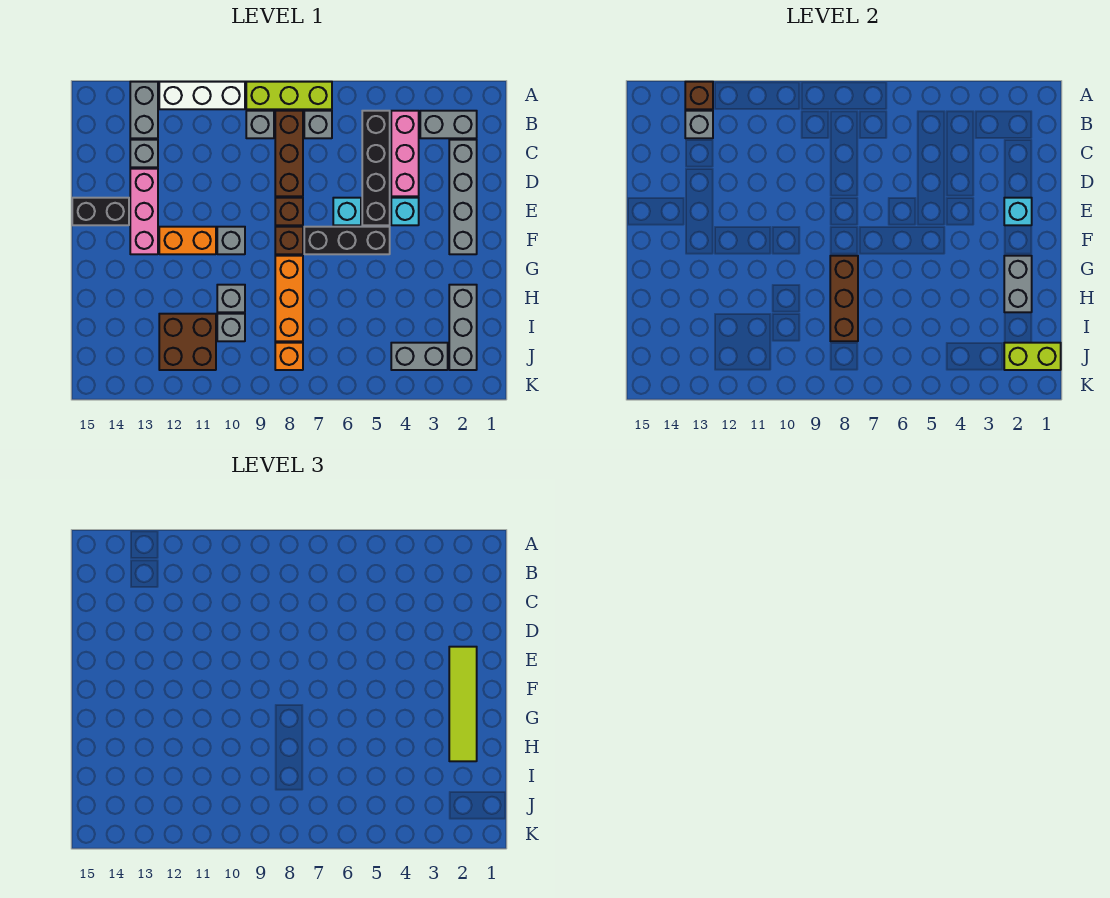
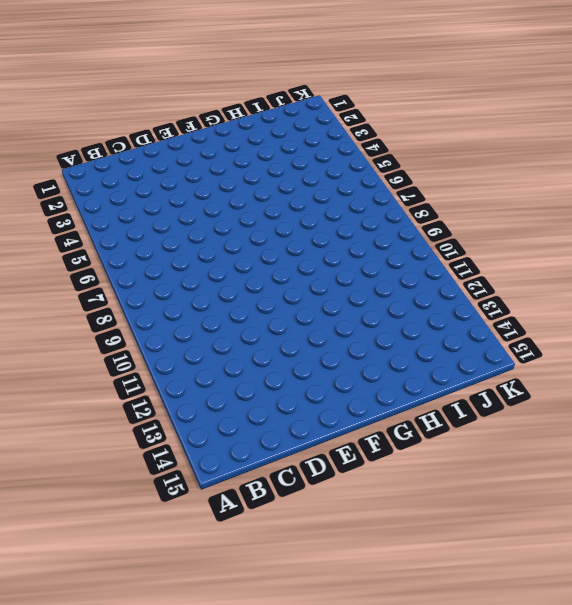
none -> lime brick A7:A9 level 1
none -> white brick A10:A12 level 1
none -> grey brick A13:B13 level 1
none -> grey brick B2:B3 level 1

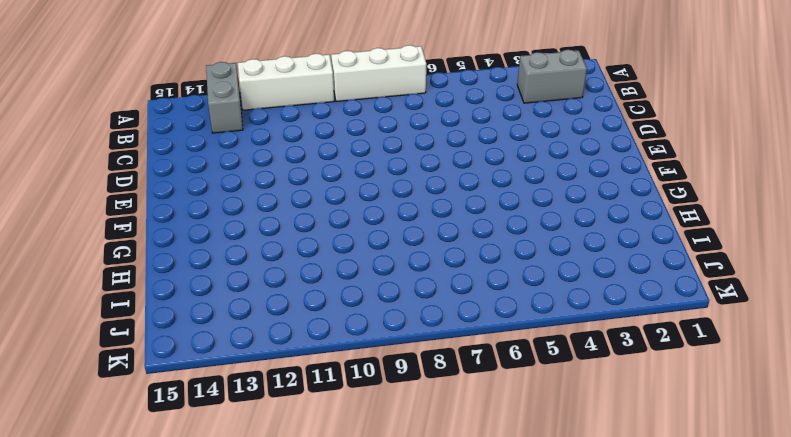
white brick A7:A9 level 1 -> lime brick A7:A9 level 1
none -> pink brick B4:D4 level 1
none -> black brick B5:E5 level 1
none -> grey brick B7 level 1
none -> brown brick B8:D8 level 1

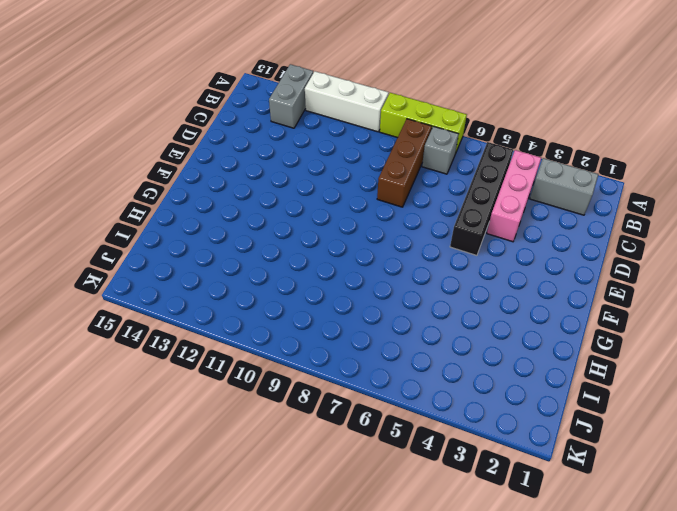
none -> grey brick B9 level 1
none -> grey brick C2:F2 level 1
none -> grey brick C13 level 1
none -> pink brick D13:F13 level 1

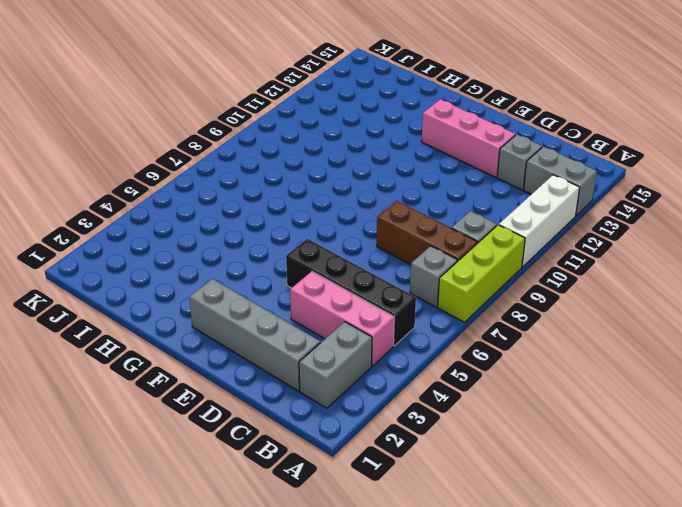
none -> cyan brick E4 level 1
none -> cyan brick E6 level 1
none -> brown brick E8 level 1
none -> black brick E14:E15 level 1

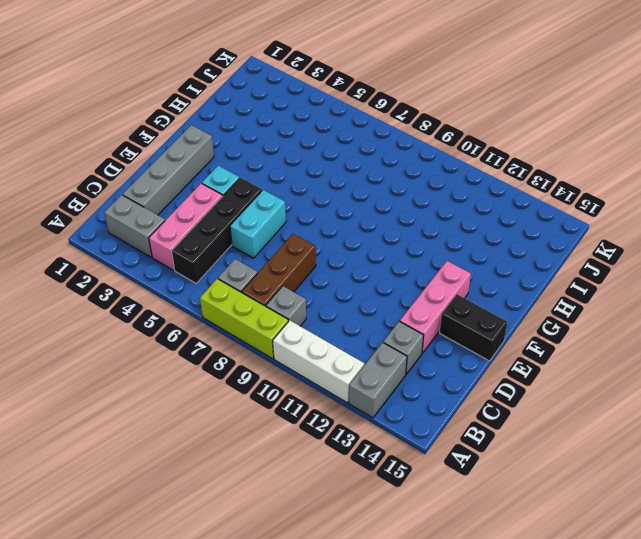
cyan brick D6:E6 level 1 -> cyan brick E6 level 1
none -> brown brick E8 level 1
none -> black brick F5:F7 level 1
none -> brown brick F8 level 1
none -> grey brick F10 level 1

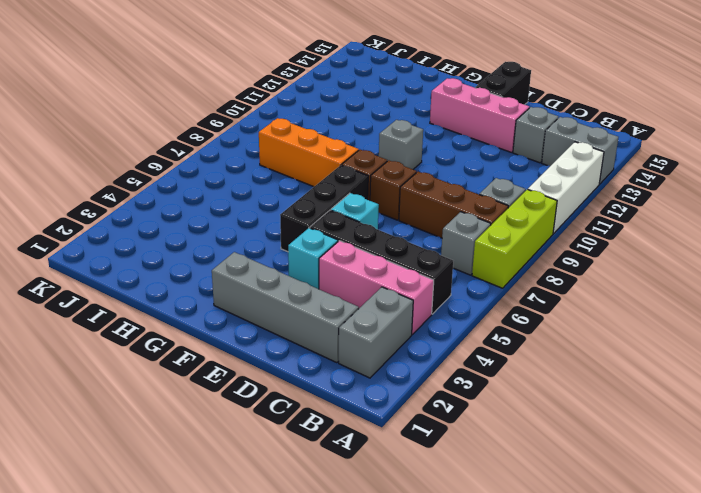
none -> orange brick F11:F12 level 1
none -> grey brick H2:J2 level 1
none -> grey brick H10 level 1
none -> grey brick I10 level 1

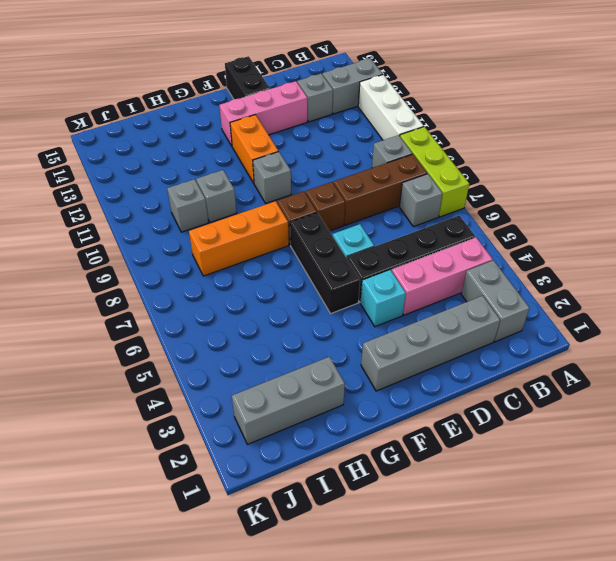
none -> brown brick I11:J12 level 1
none -> grey brick J3:J4 level 1
none -> orange brick J8 level 1
none -> brown brick A13 level 2

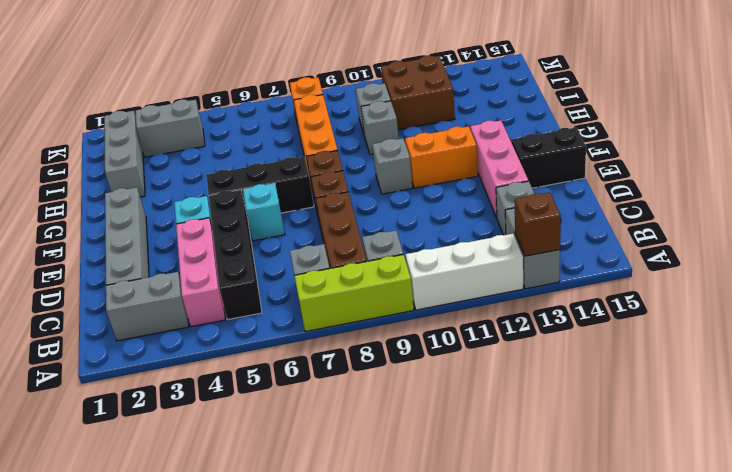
none -> grey brick B13 level 2
none -> cyan brick E2 level 2
none -> grey brick G2:H2 level 2
none -> brown brick G8:I8 level 2

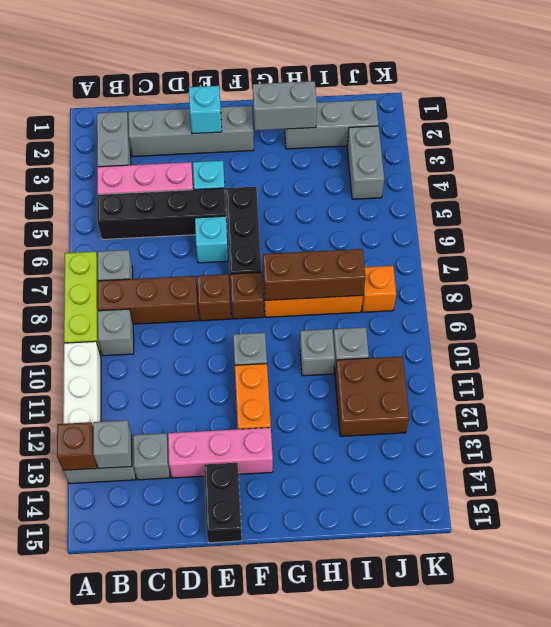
none -> lime brick J1:J2 level 2
none -> lime tile E2:H2 level 3

